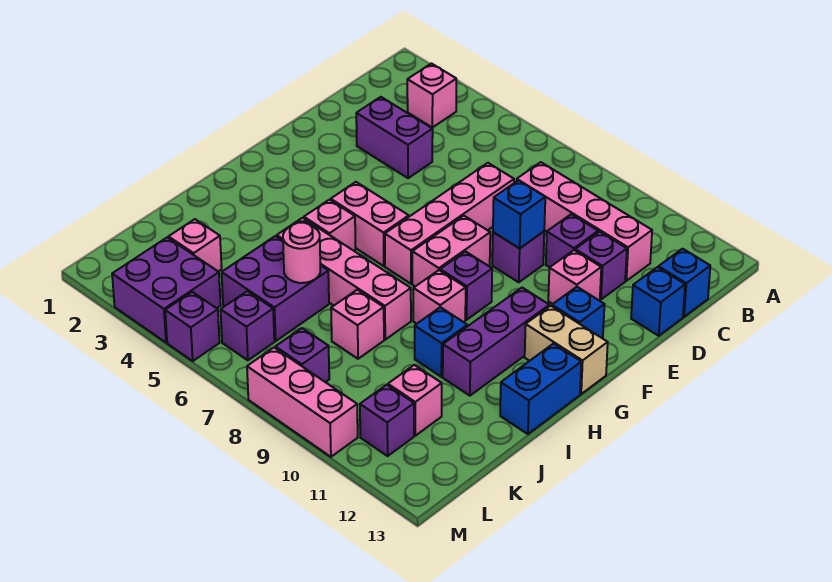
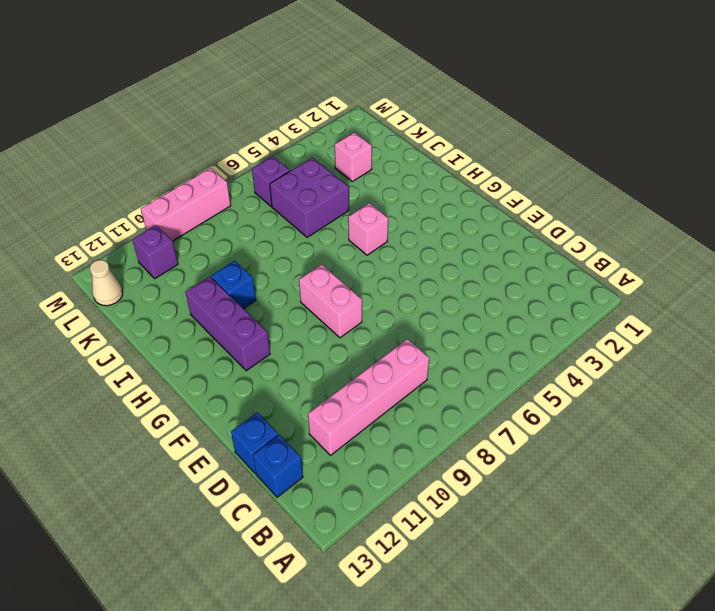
tan cone L13 level 1 -> none
none -> pink brick B3 level 1
none -> purple brick D3:D4 level 1
none -> pink brick D7:G7 level 1
none -> purple brick D10 level 1

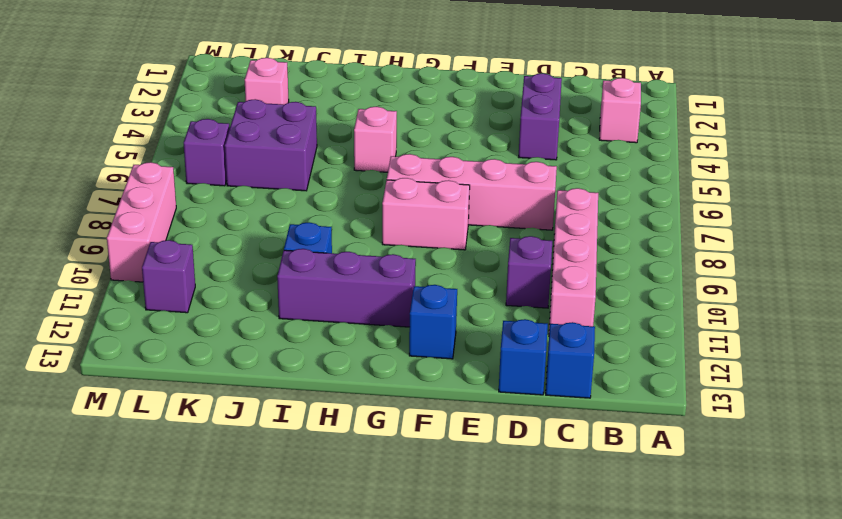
none -> purple brick D11 level 1
none -> purple brick E9 level 1
none -> pink brick E11 level 1
none -> pink brick G5:G6 level 1

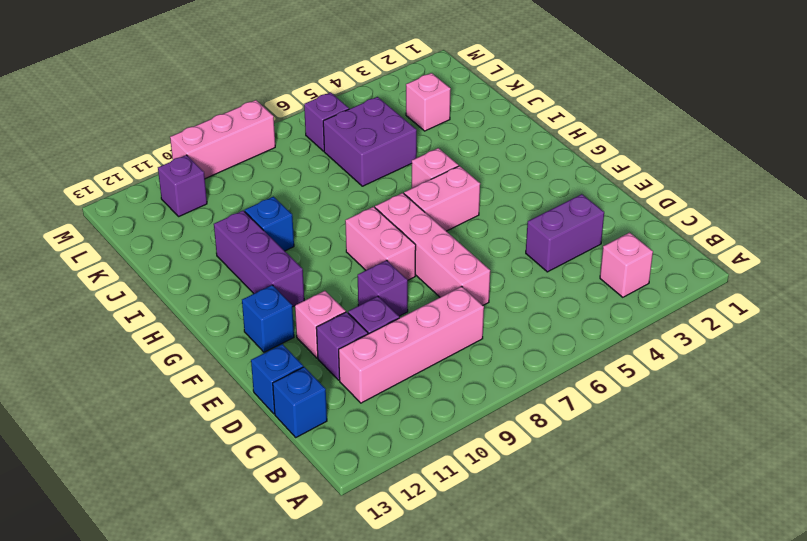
none -> purple brick G9 level 1
none -> tan brick G12:G13 level 1
none -> pink brick H9 level 1
none -> blue brick H13:I13 level 1

